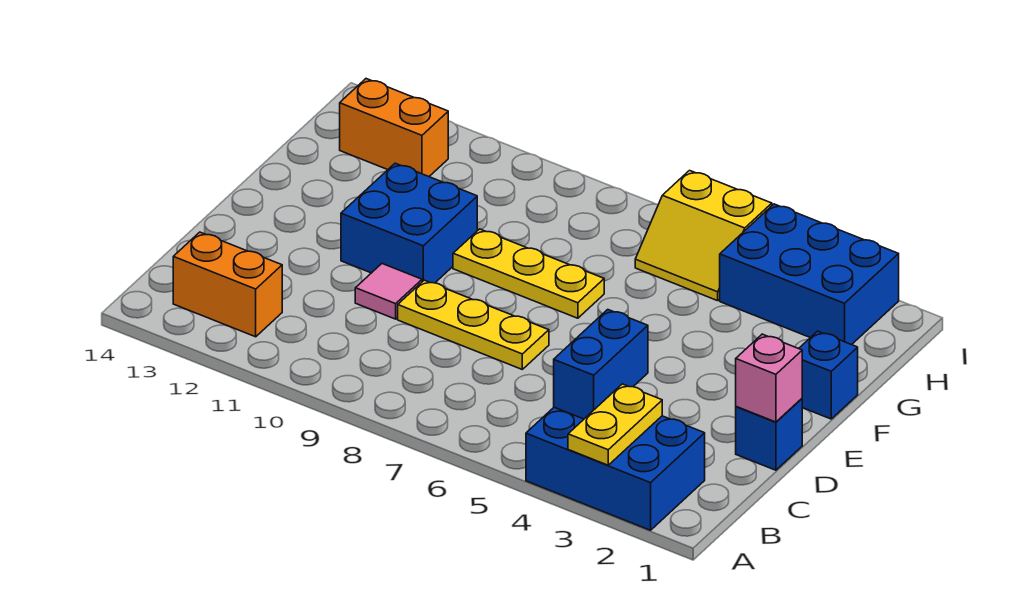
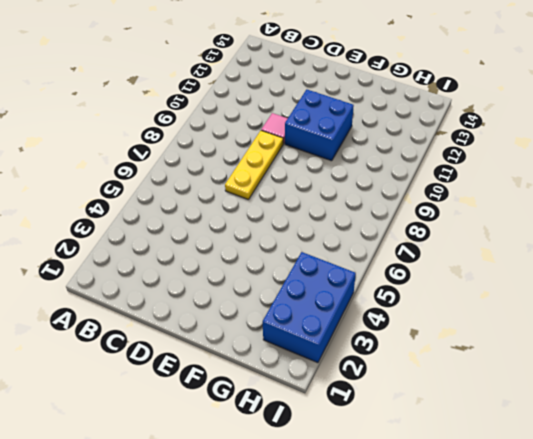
none -> blue brick A2:B4 level 1
none -> orange brick B12:B13 level 1
none -> blue brick D1 level 1

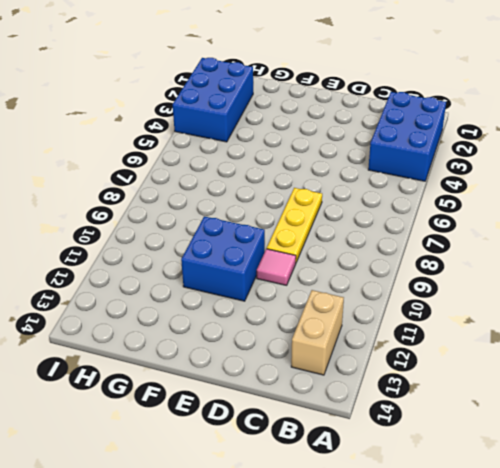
tan brick B12:B13 level 1 -> orange brick B12:B13 level 1
none -> blue brick D1 level 1
none -> blue brick F1 level 1
none -> yellow plate F7:F9 level 1

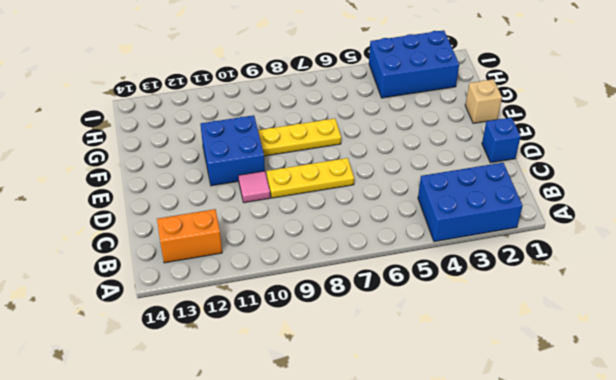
tan brick F1 level 1 -> blue brick F1 level 1
none -> yellow slope H5:I6 level 1 top I
none -> orange brick H12:H13 level 1
none -> yellow plate A3:B3 level 2

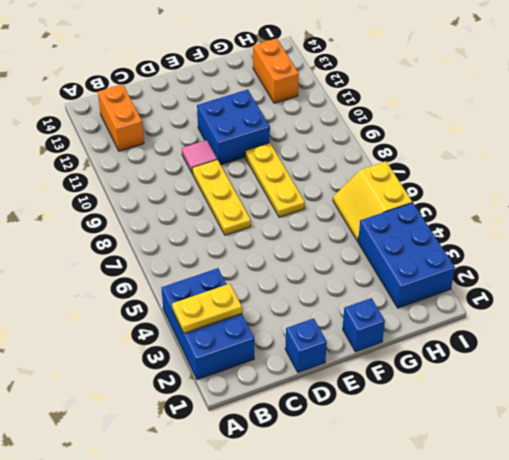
none -> blue brick B4:C4 level 2
none -> pink brick D1 level 2

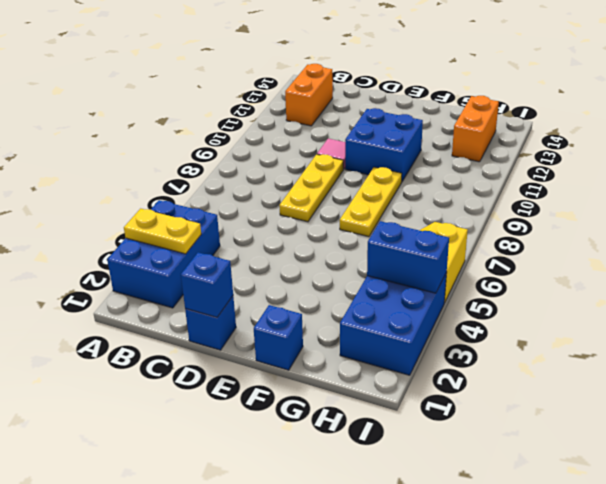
blue brick D1 level 2 -> pink brick D1 level 2
blue brick H4:I4 level 2 -> blue brick B4:C4 level 2

